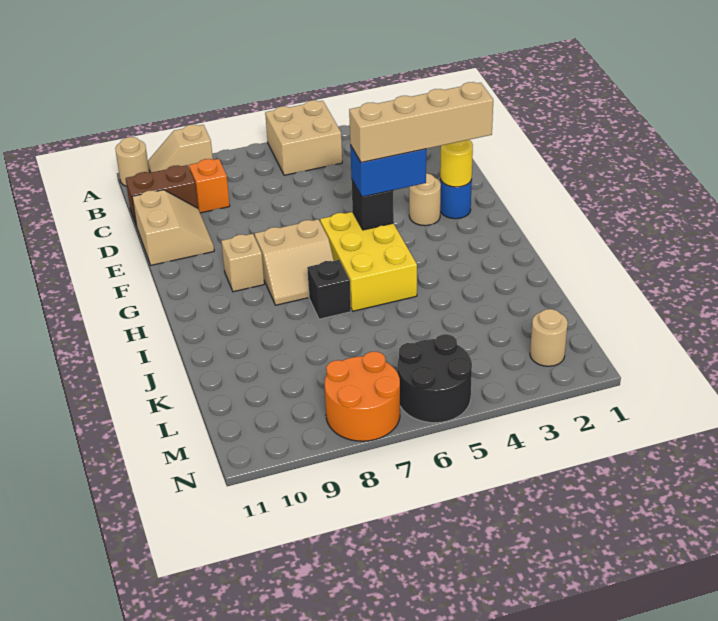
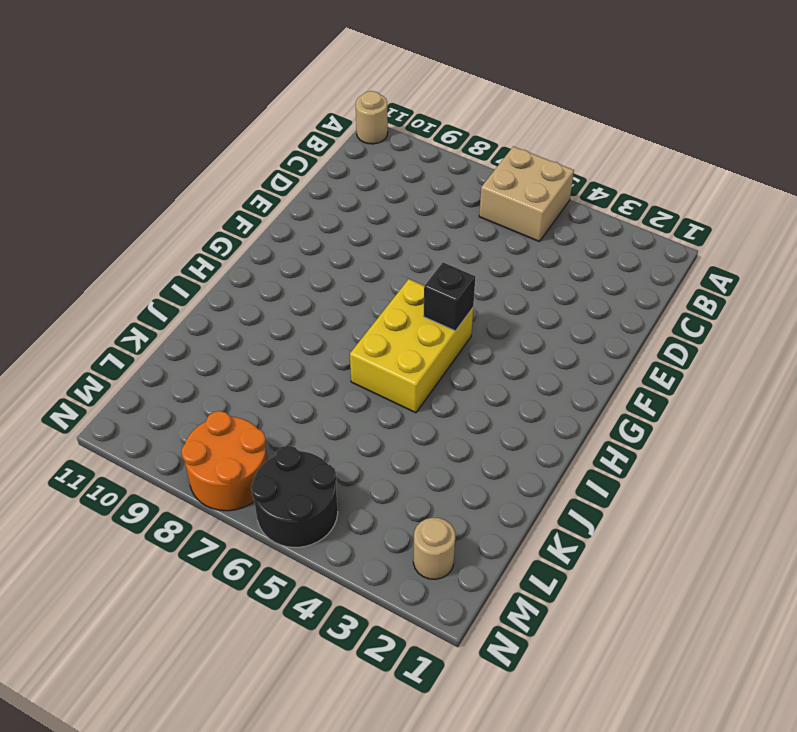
none -> tan slope A9:A10 level 1 top 9
none -> orange brick C9 level 1
none -> brown brick C10:C11 level 1

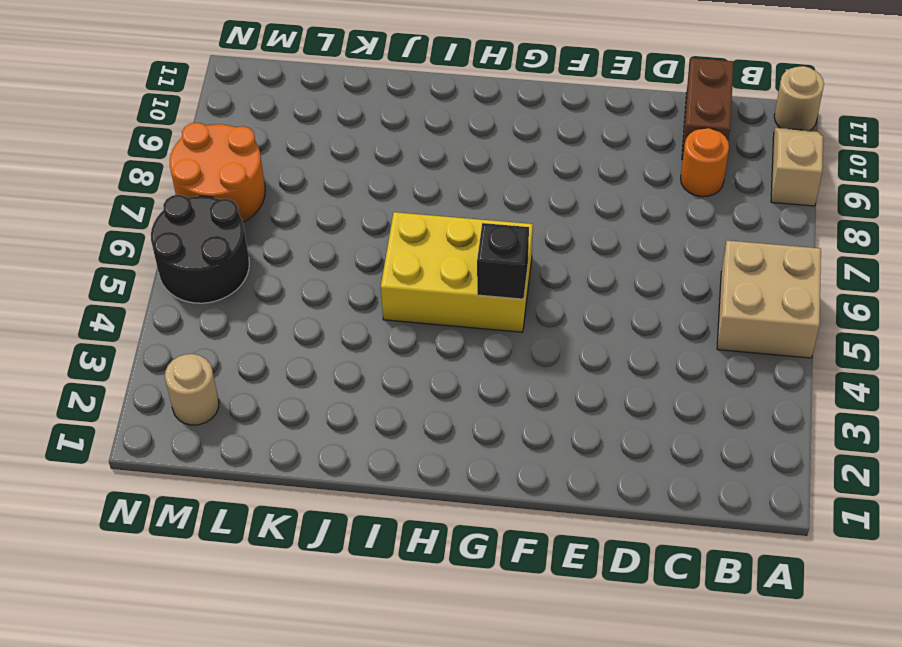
orange round brick C9 level 1 -> orange brick C9 level 1
none -> tan slope D10:E11 level 1 top 11
none -> blue round brick F2 level 1
none -> tan round brick F3 level 1

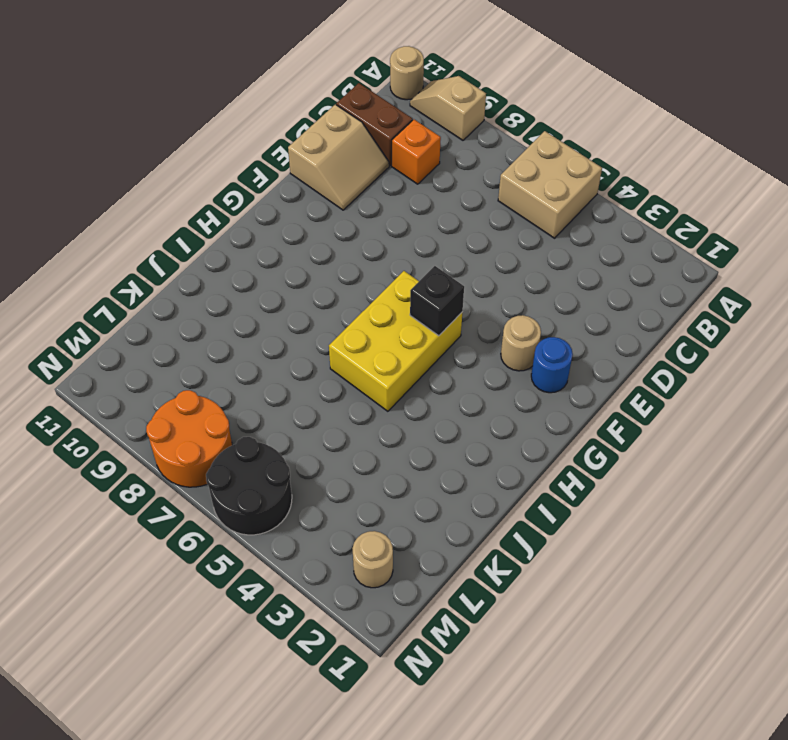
none -> tan slope G7:H8 level 1 top G
none -> tan brick G9 level 1
none -> black brick I7 level 1

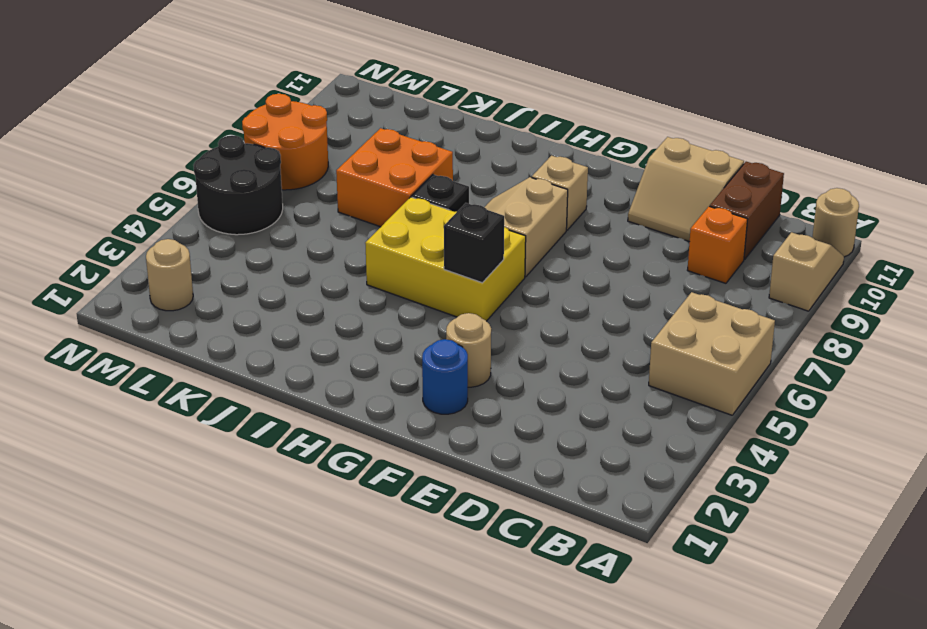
orange brick J7:K8 level 1 -> none
none -> yellow round brick F2 level 2
none -> blue brick G4:G5 level 3
none -> tan brick G2:G5 level 4

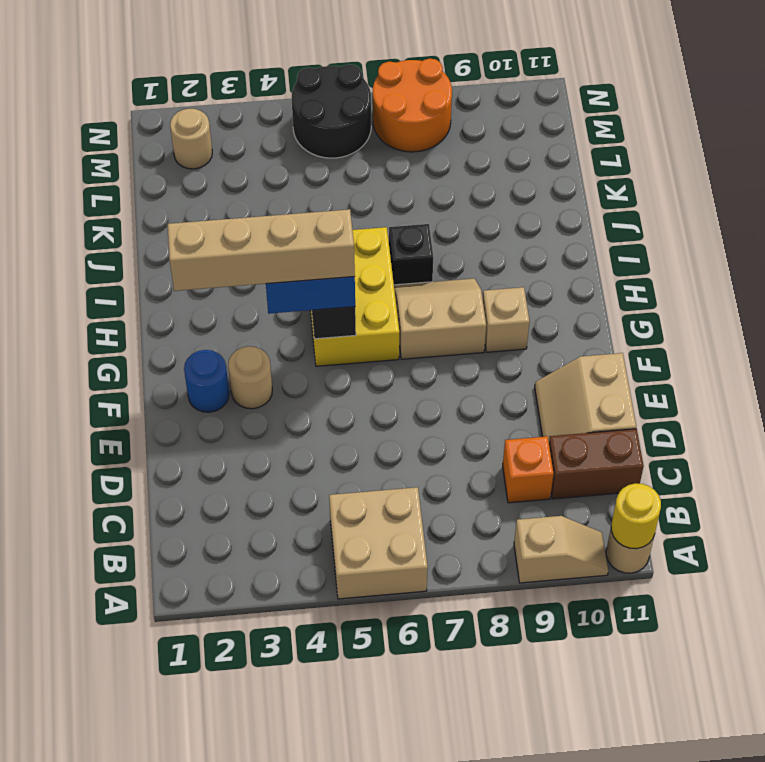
yellow round brick A11 level 2 -> yellow round brick F2 level 2

